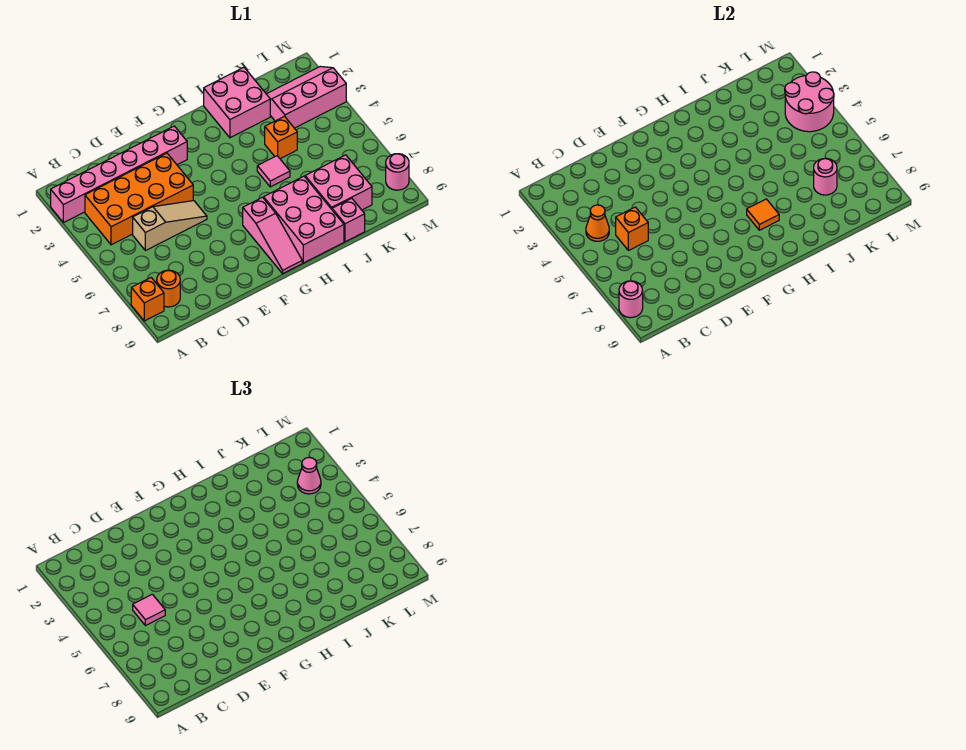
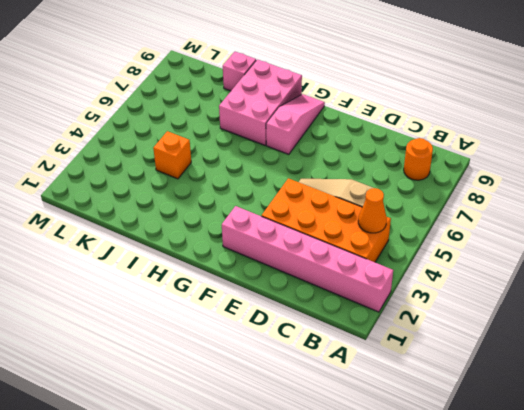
none -> orange brick A8 level 1
none -> pink brick I1:J2 level 1
none -> pink tile I5 level 1

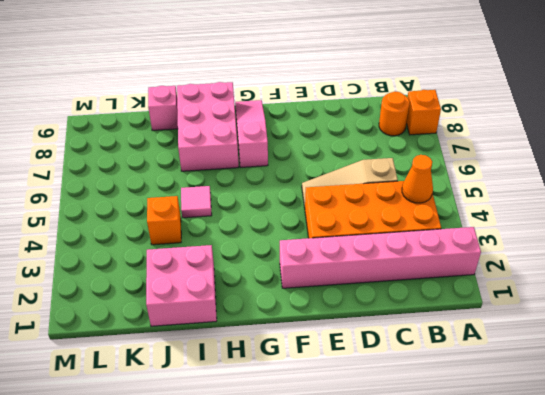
none -> pink brick J7:K8 level 1
none -> pink slope K2:M3 level 1 top 3
none -> pink round brick M8 level 1

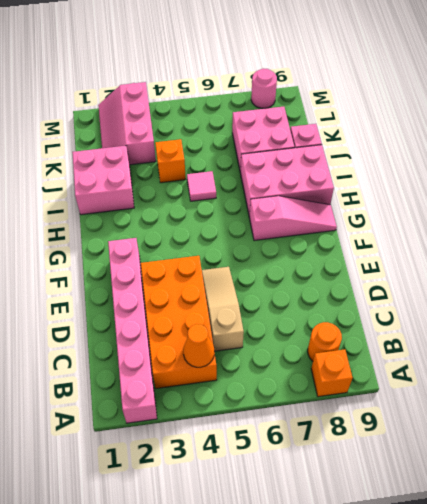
none -> pink round brick A8 level 2
none -> orange brick C5 level 2
none -> orange tile H7 level 2

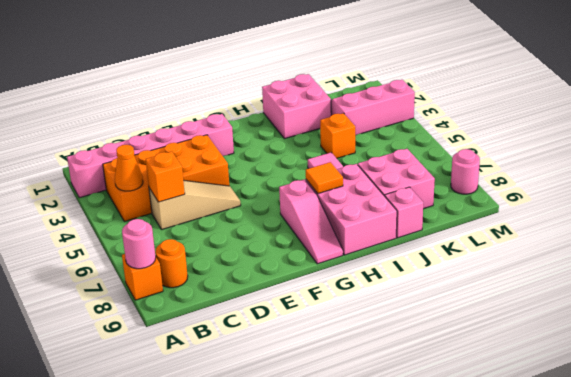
none -> pink round brick K7 level 2
none -> pink round brick L3:M4 level 2
none -> pink tile C5 level 3

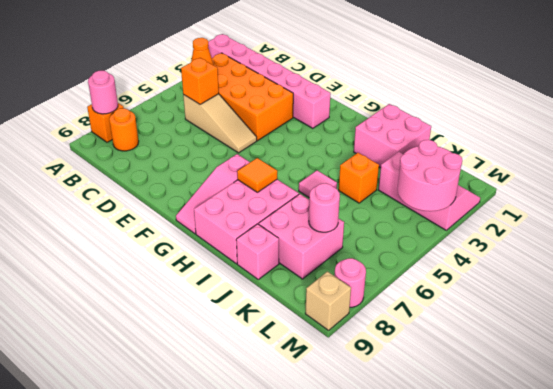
tan brick M9 level 1 -> none
none -> pink tile C5 level 3
none -> pink cone L3 level 3

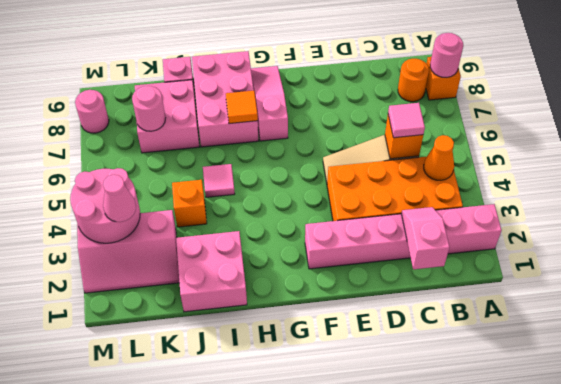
pink slope C1:C2 level 2 top 1 -> none

